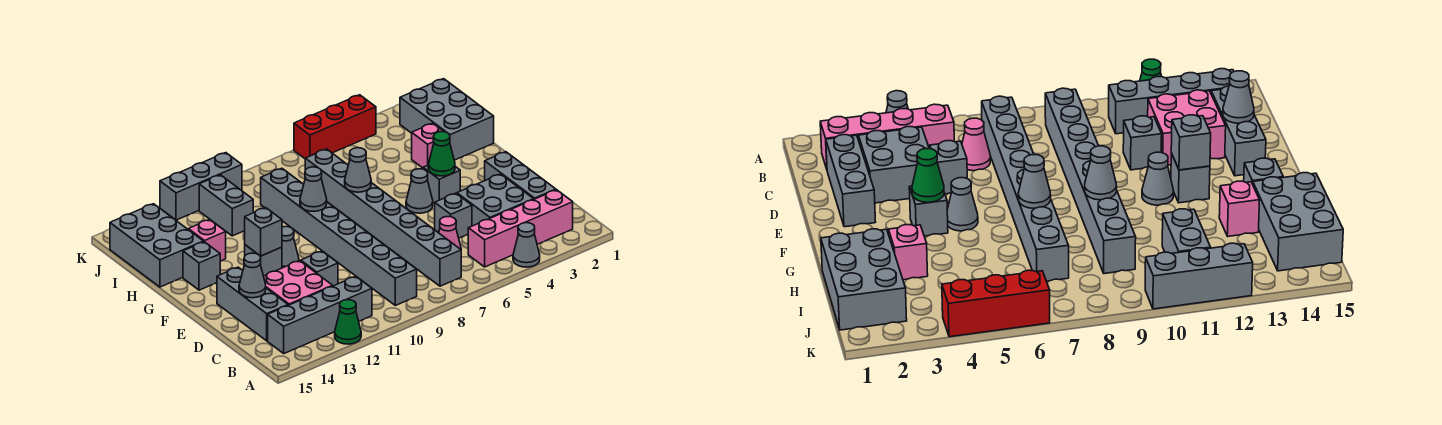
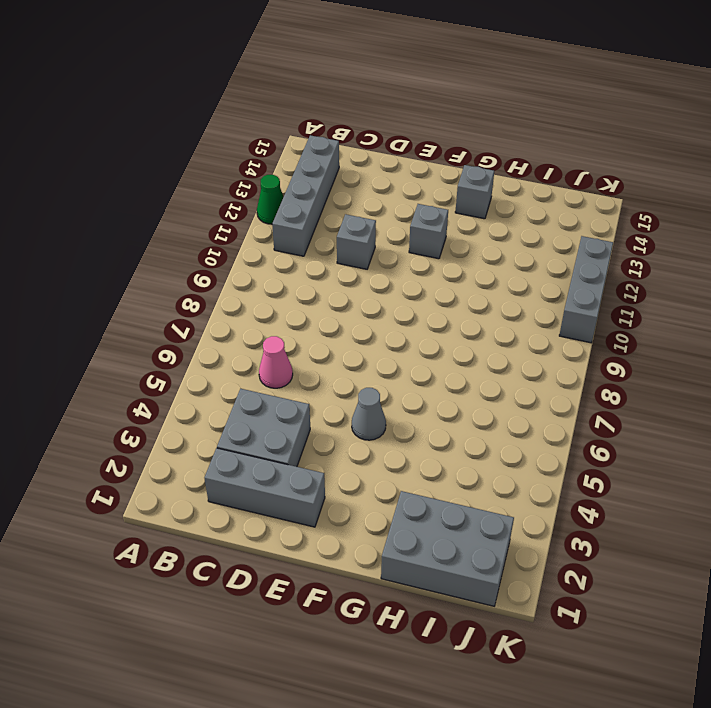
none -> grey cone A4 level 1
none -> pink brick B2:B5 level 1
none -> grey brick B7:I7 level 1
none -> grey brick B9:I9 level 1

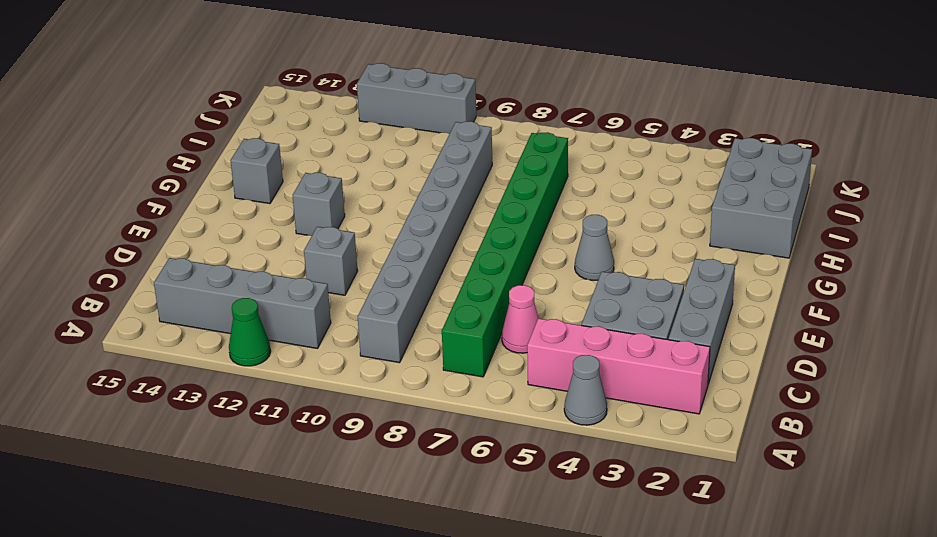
green brick B7:I7 level 1 -> grey brick B7:I7 level 1
none -> pink brick C12:D13 level 1
none -> grey brick C14:E14 level 1
none -> grey brick D5 level 1
none -> grey brick F4 level 1

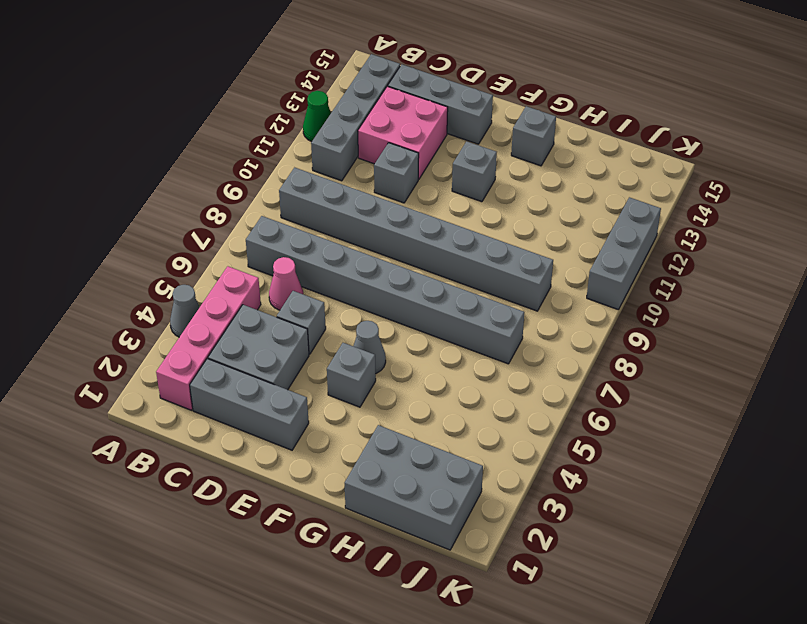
none -> grey cone F11 level 1
none -> pink brick H3 level 1
none -> pink brick H13 level 1
none -> grey brick H14:J15 level 1

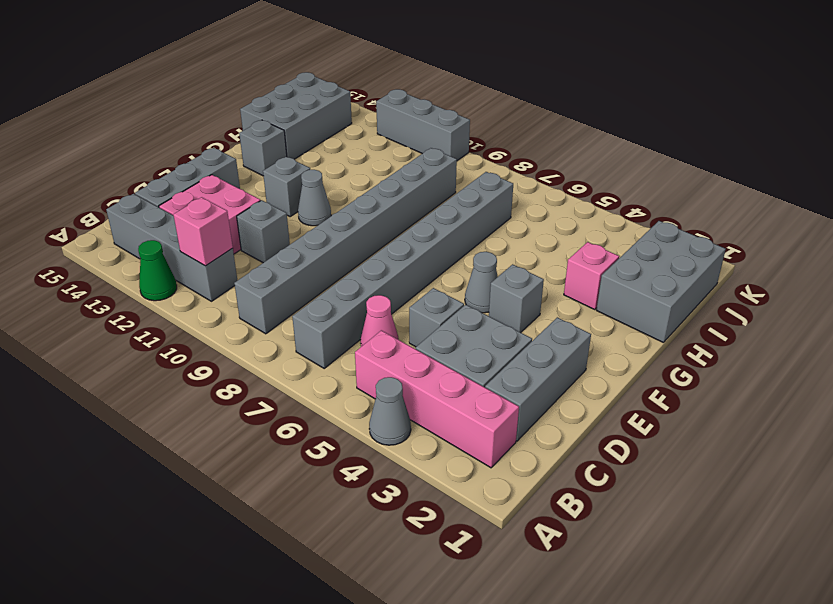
pink brick B11 level 2 -> pink brick H13 level 1
none -> grey brick I11:J11 level 1
none -> red brick K4:K6 level 1
none -> grey cone D14 level 2
none -> green cone F4 level 2

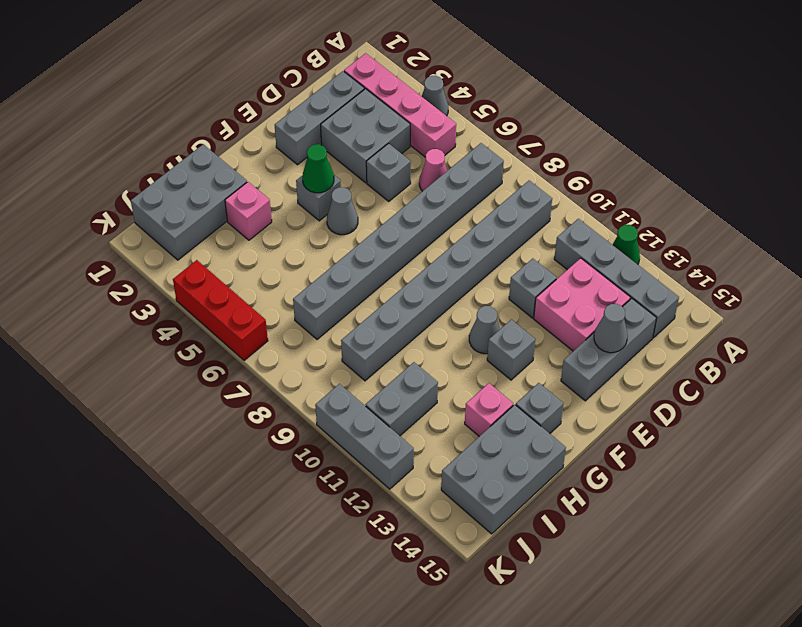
none -> grey brick F12 level 2
none -> grey cone G7 level 2
none -> grey cone G9 level 2

